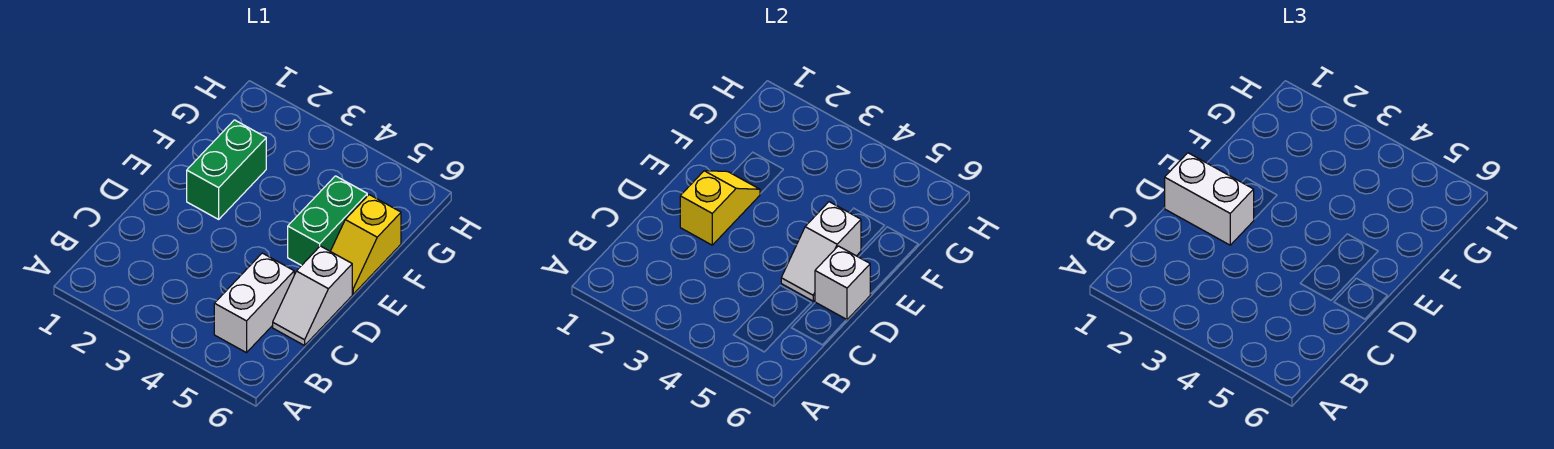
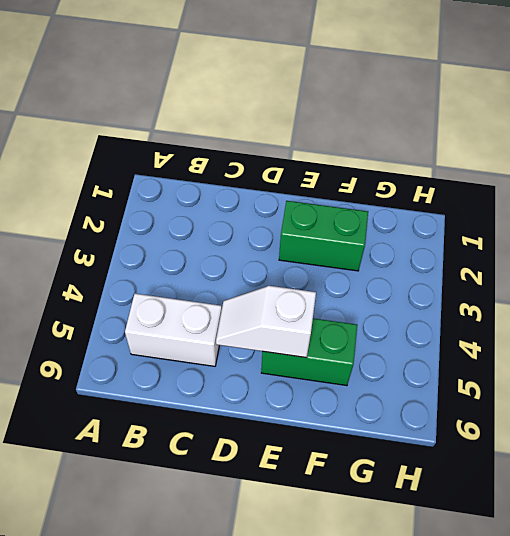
none -> white slope C6:D6 level 1 top D
none -> yellow slope E6:F6 level 1 top F

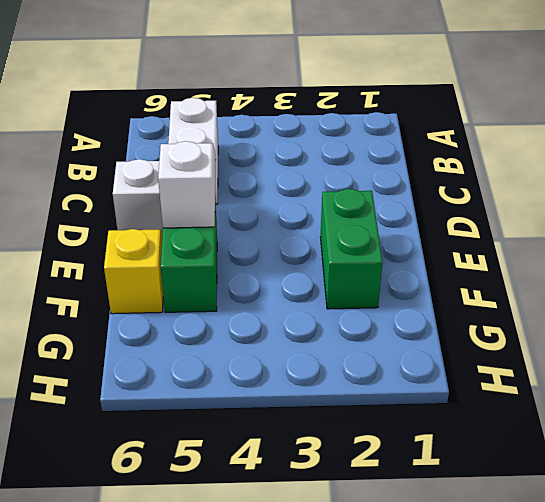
none -> yellow slope D2:E2 level 2 top D
none -> white brick D6 level 2

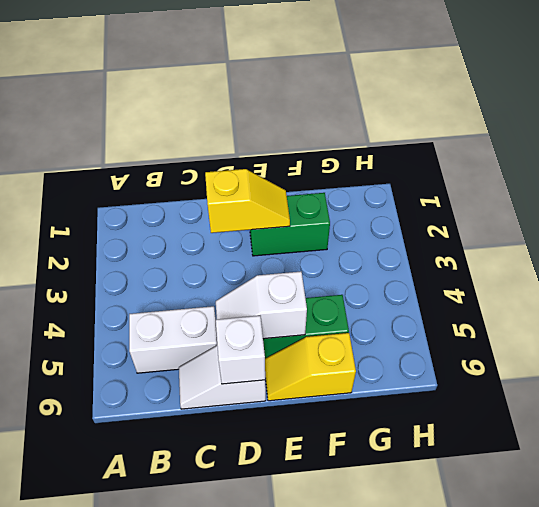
none -> white brick D1:D2 level 3

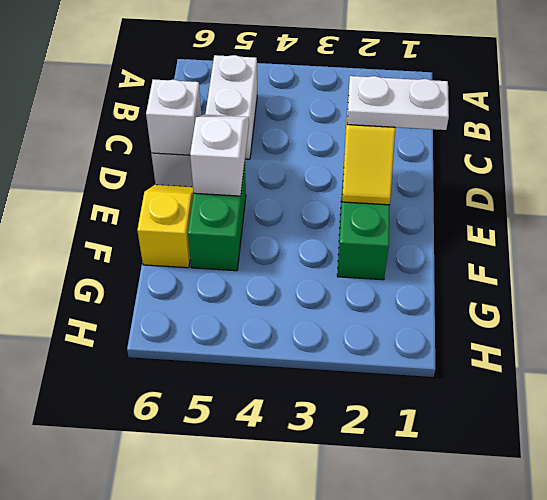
white plate D1:D2 level 3 -> white brick D1:D2 level 3

